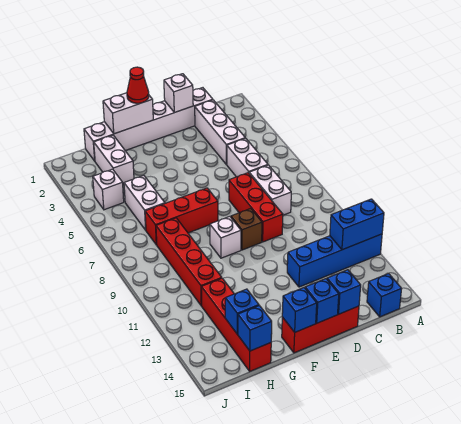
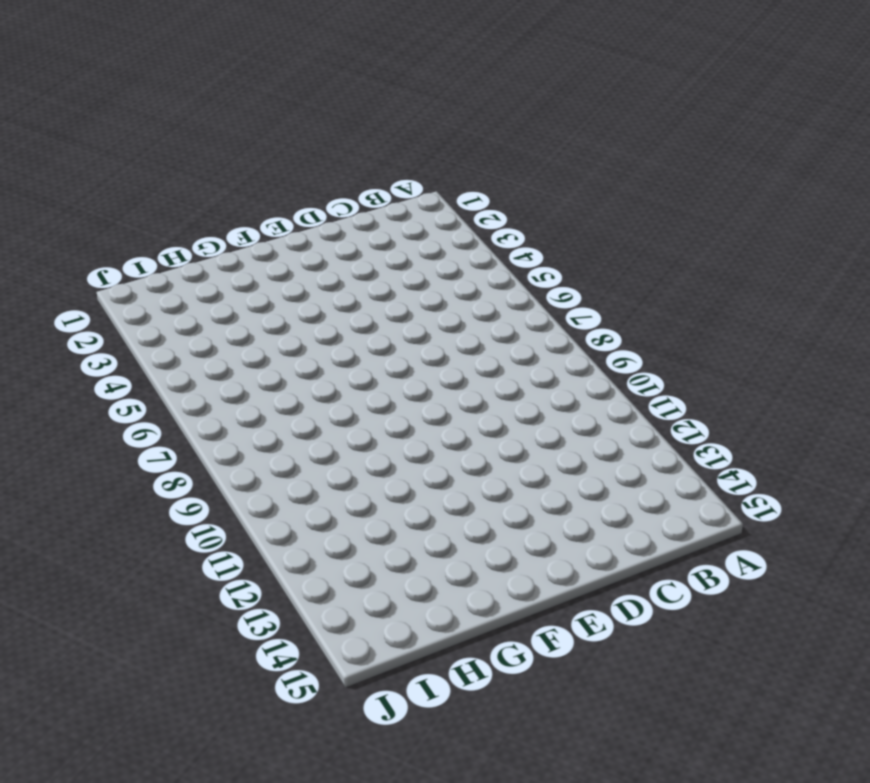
none -> blue brick A12:D12 level 1
none -> blue brick B15 level 1
none -> white brick C1:H1 level 1

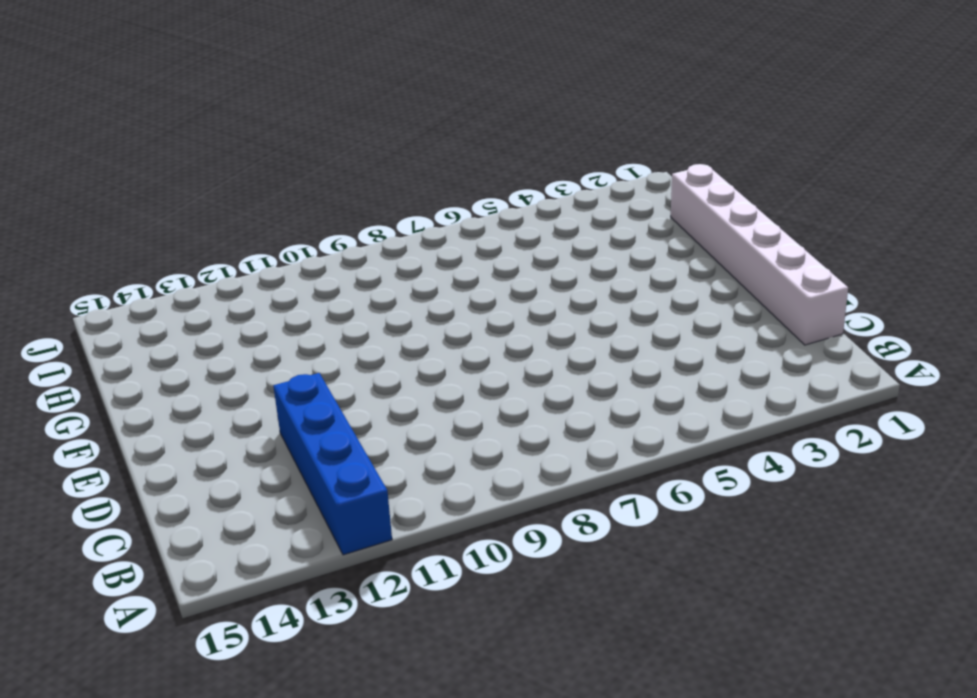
none -> blue brick B15 level 1
none -> white brick C2:C4 level 1
none -> white brick C5:C6 level 1

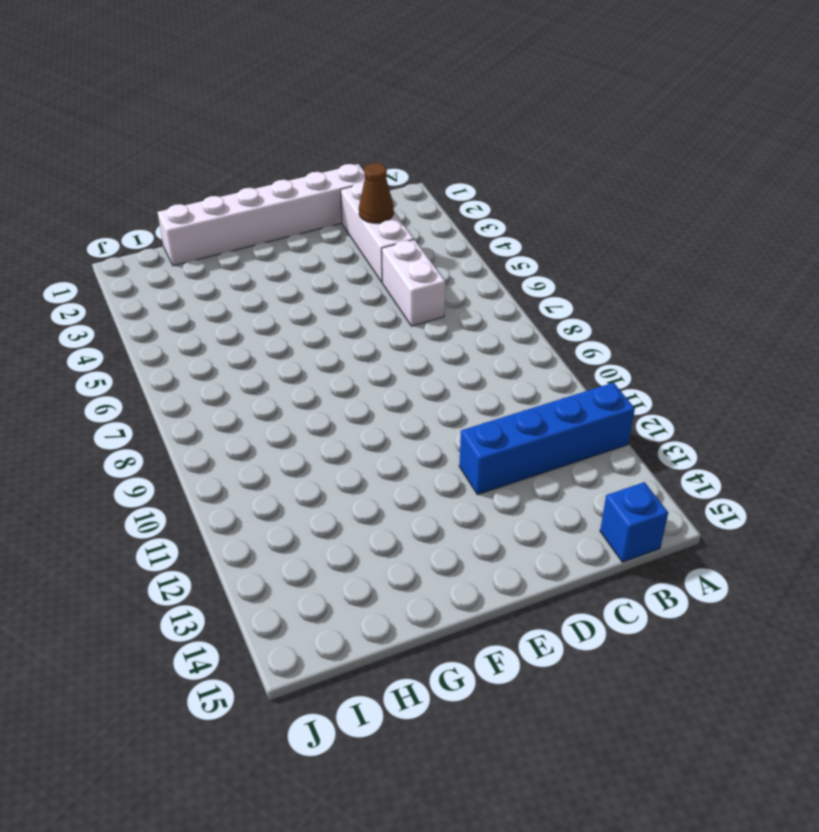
brown cone C3 level 2 -> none
none -> white brick C7:C8 level 1
none -> red brick D7:D9 level 1
none -> red brick D15:F15 level 1

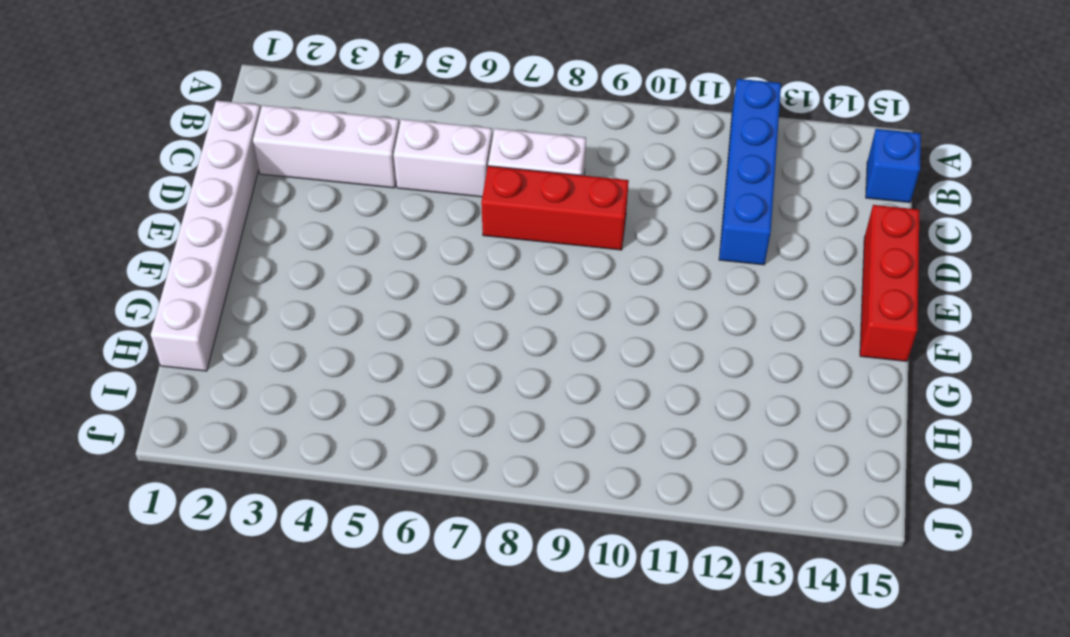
none -> brown brick E9 level 1
none -> red brick F7:H7 level 1
none -> white brick F9 level 1

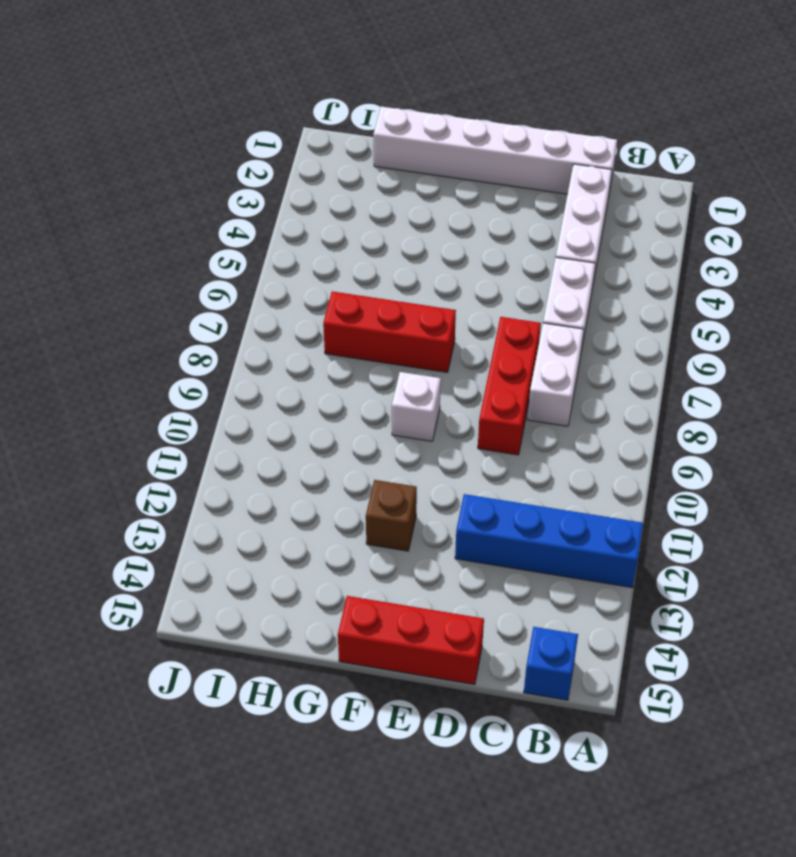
brown brick F12 level 1 -> brown brick E9 level 1
none -> white brick H2:H3 level 1
none -> white brick H5:H6 level 1
none -> red brick H8:H11 level 1

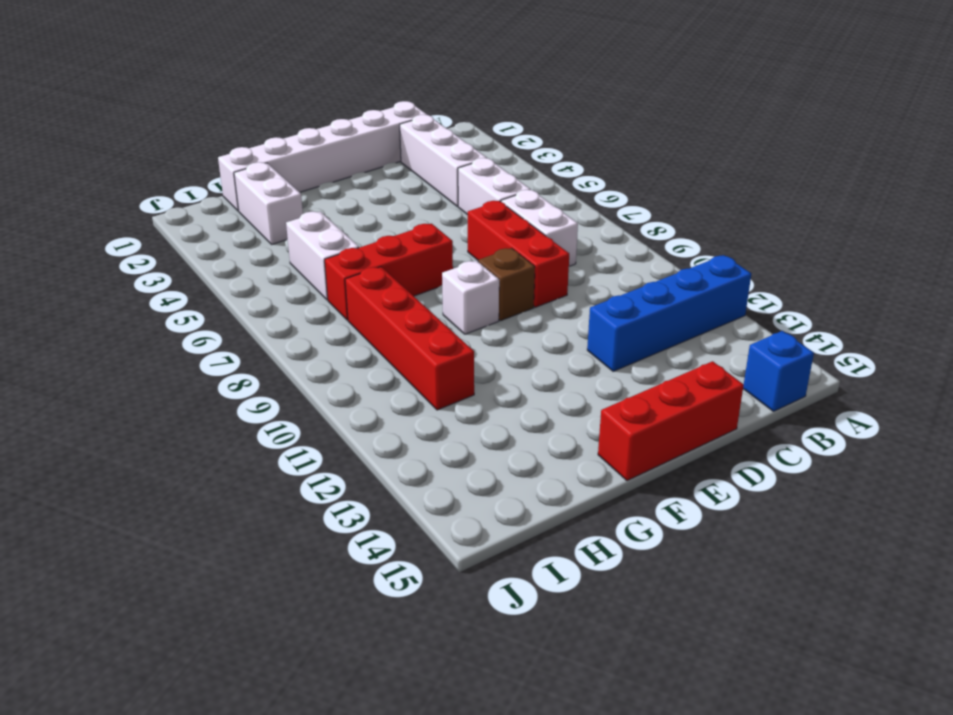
none -> red brick H12:H15 level 1
none -> white brick I4 level 1
none -> blue brick A12:B12 level 2

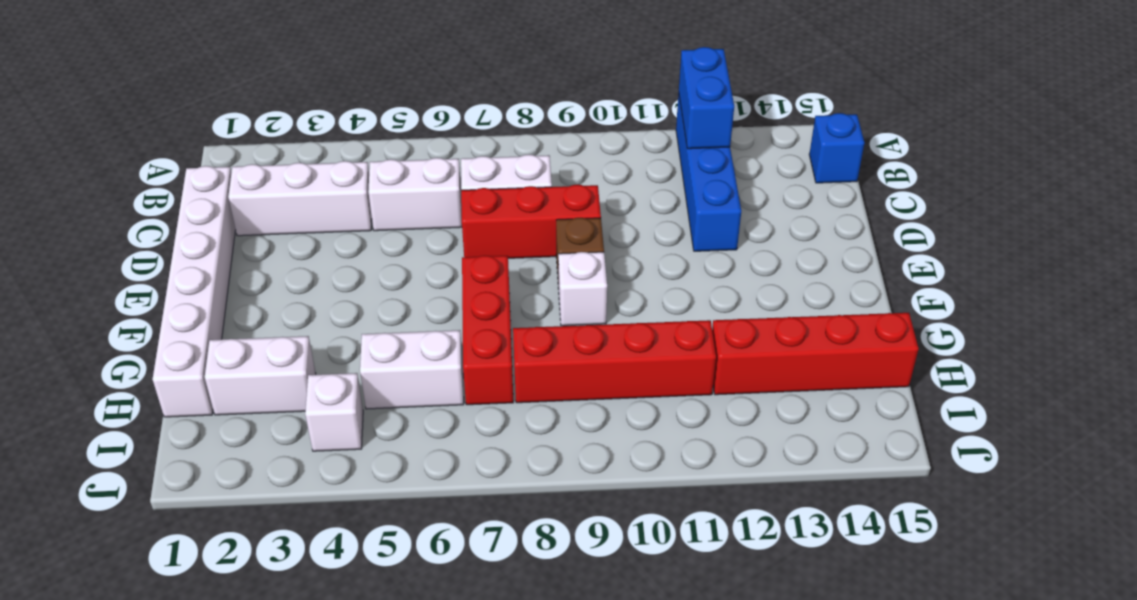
none -> red brick D15:F15 level 1
none -> white brick D1 level 2
none -> blue brick D15 level 2

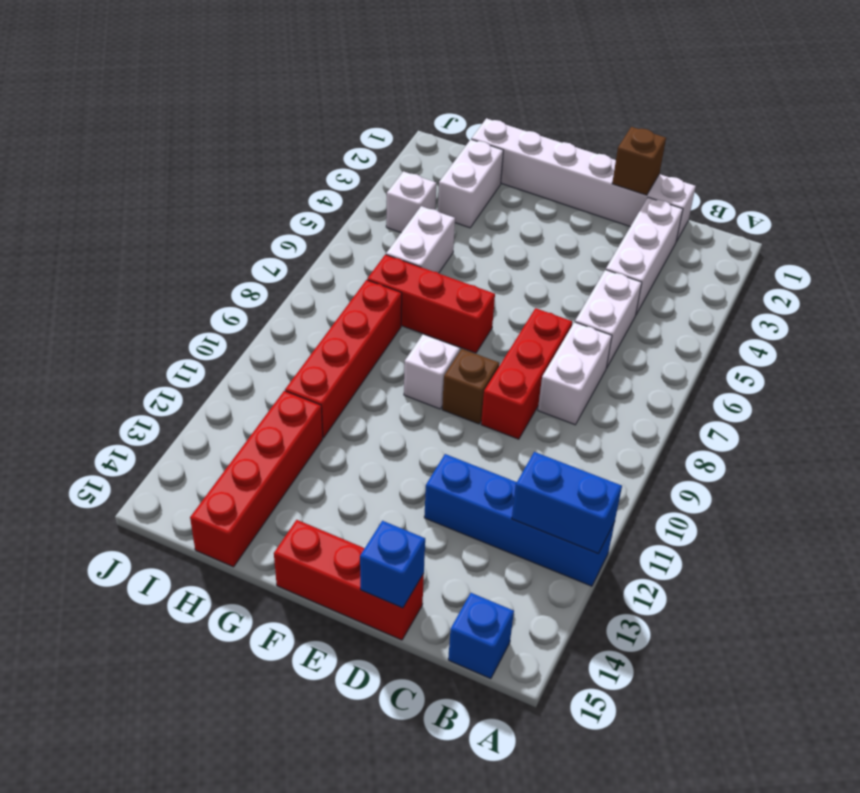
brown brick D1 level 2 -> white brick D1 level 2
none -> blue brick E15 level 2
none -> white brick F1:G1 level 2
none -> blue brick F15 level 2

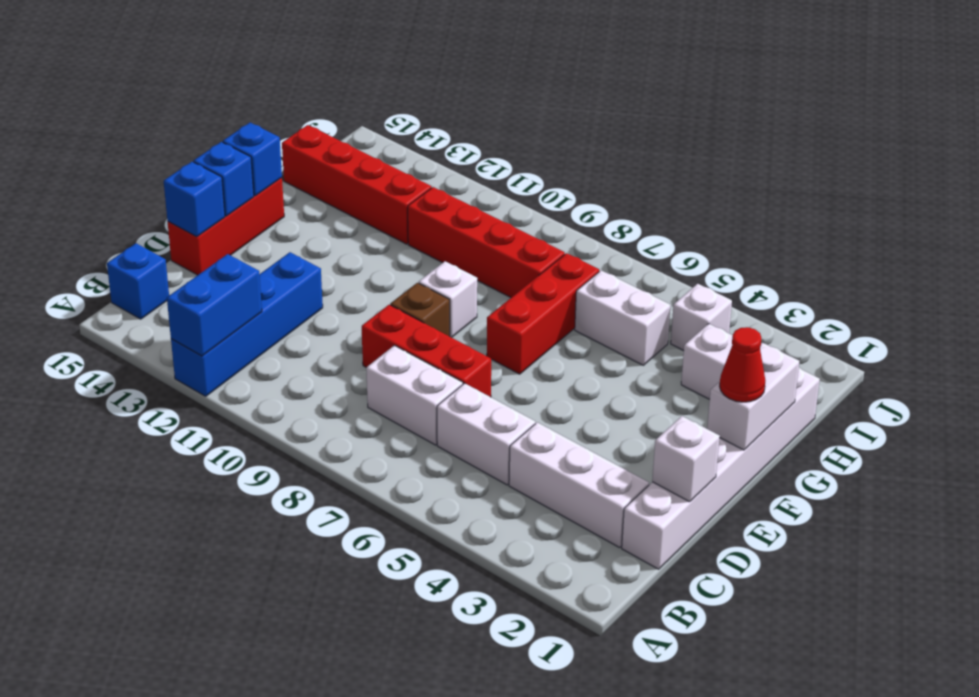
none -> blue brick H14 level 2
none -> blue brick H15 level 2

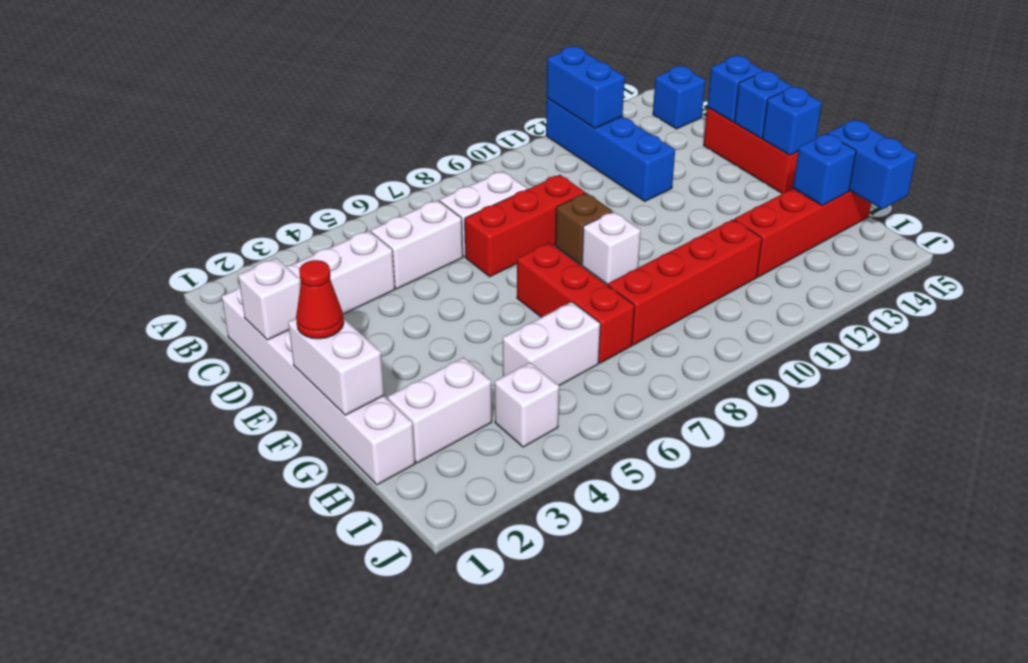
blue brick H15:I15 level 2 -> blue brick H15 level 2

